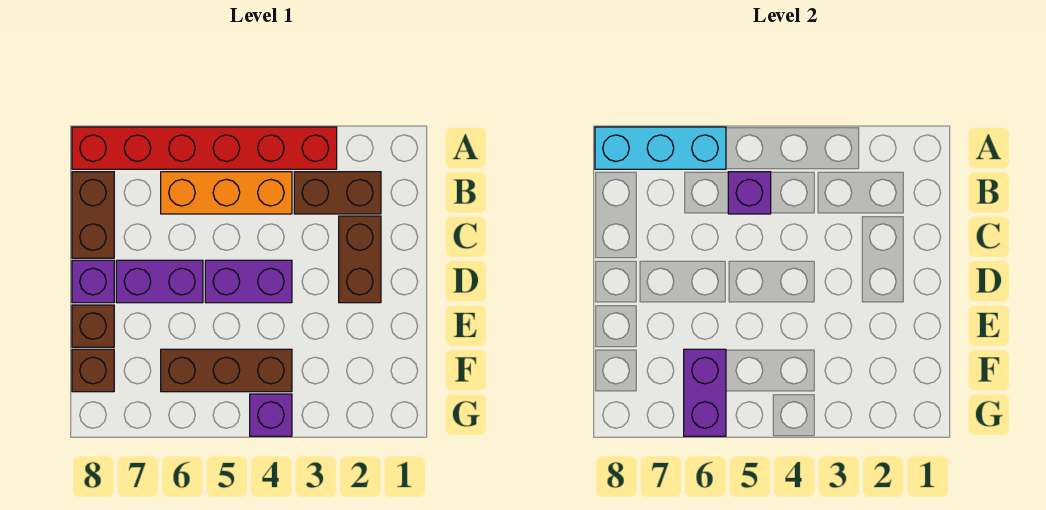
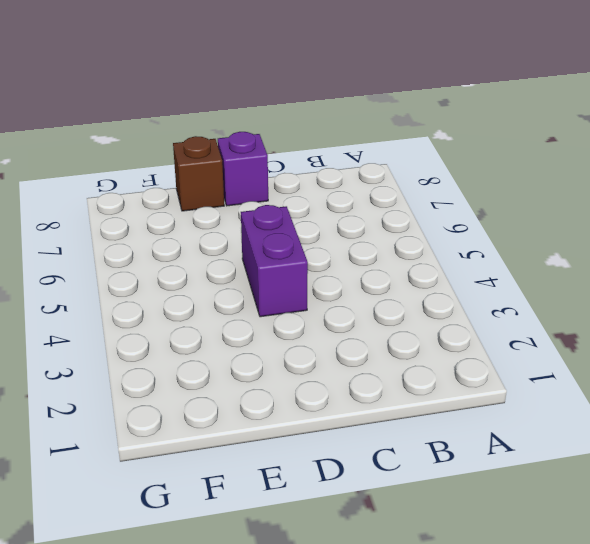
none -> red brick A3:A8 level 1
none -> brown brick B2:B3 level 1
none -> orange brick B4:B6 level 1

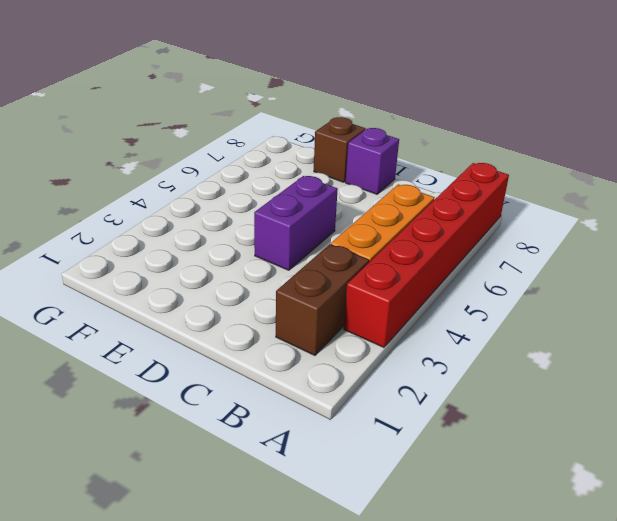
none -> brown brick B8:C8 level 1
none -> brown brick C2:D2 level 1
none -> purple brick D6:D7 level 1

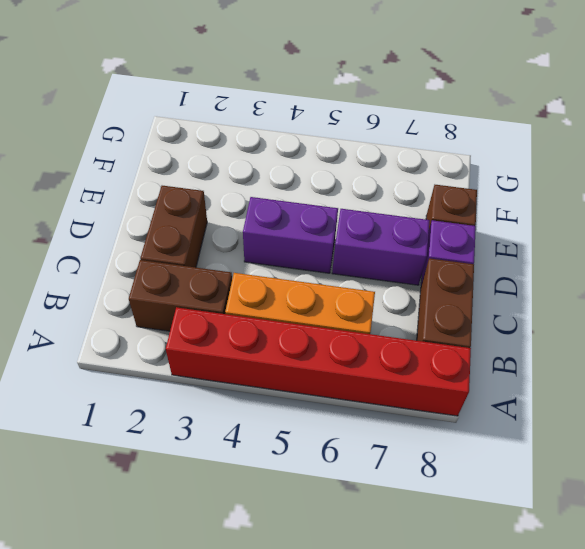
none -> brown brick F4:F6 level 1
none -> brown brick F8 level 1
none -> purple brick G4 level 1

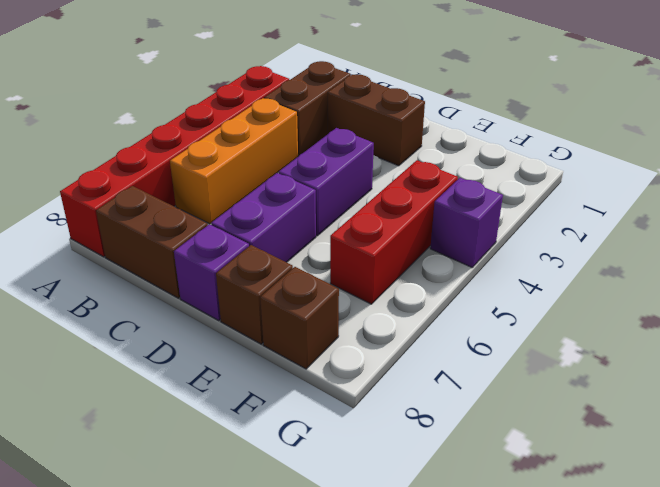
red brick F4:F6 level 1 -> brown brick F4:F6 level 1
none -> cyan brick A6:A8 level 2
none -> purple brick B5 level 2
none -> purple brick F6:G6 level 2

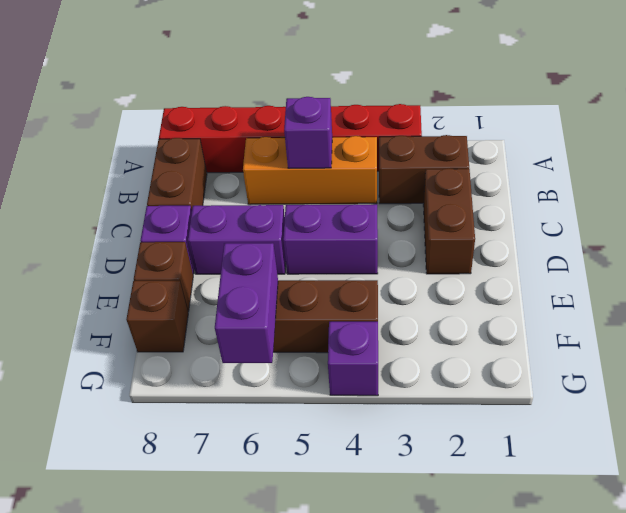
none -> cyan brick A6:A8 level 2

